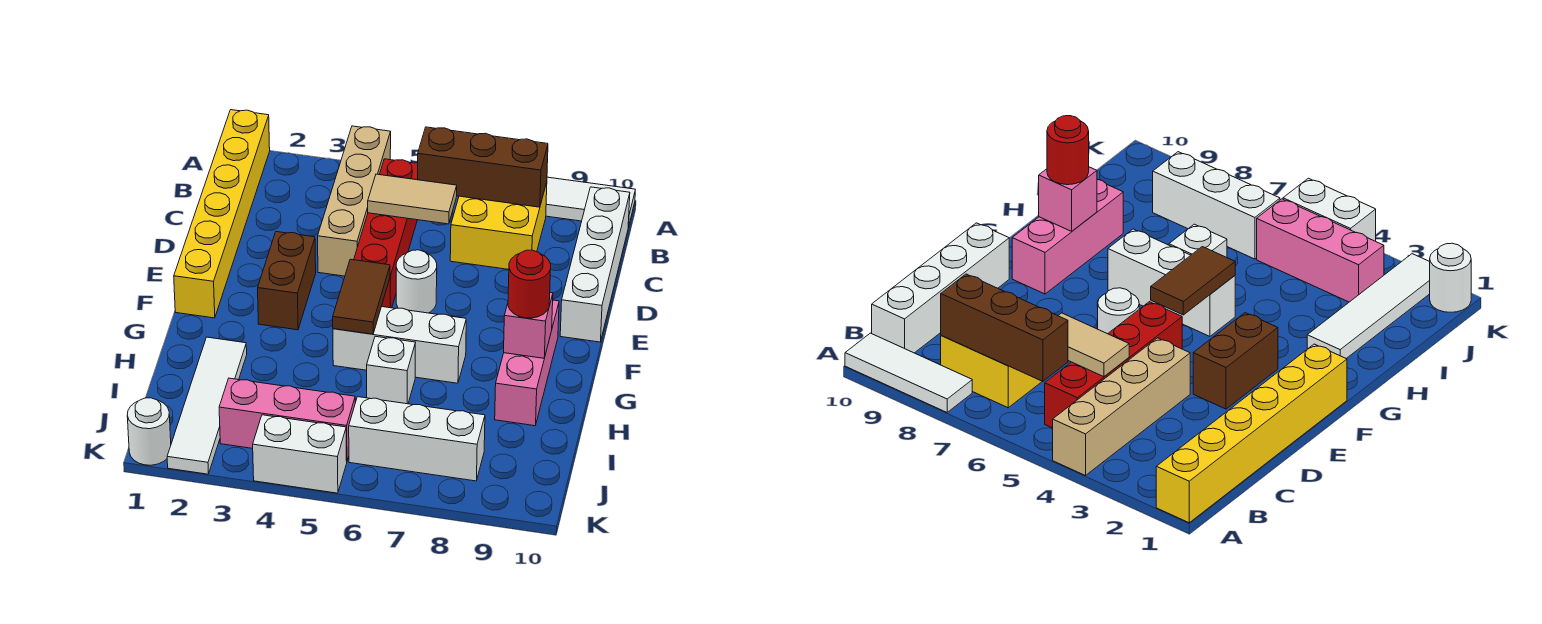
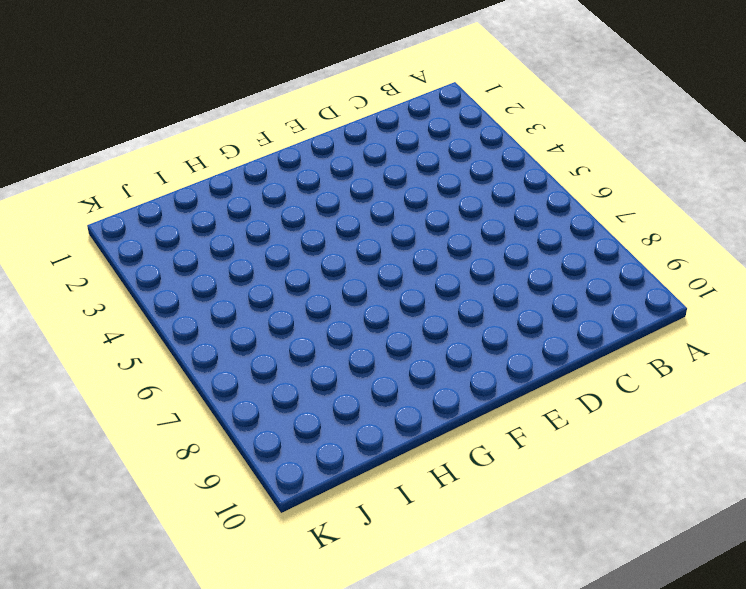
none -> yellow brick A1:F1 level 1
none -> tan brick A4:D4 level 1
none -> white tile A8:A10 level 1

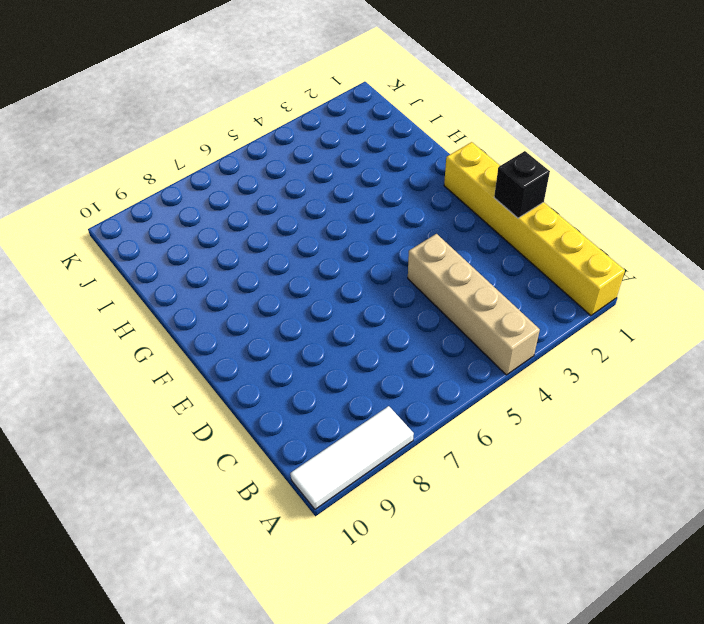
black brick D1 level 2 -> none
none -> red brick B5:E5 level 1
none -> yellow brick B7:C8 level 1
none -> white brick B10:E10 level 1

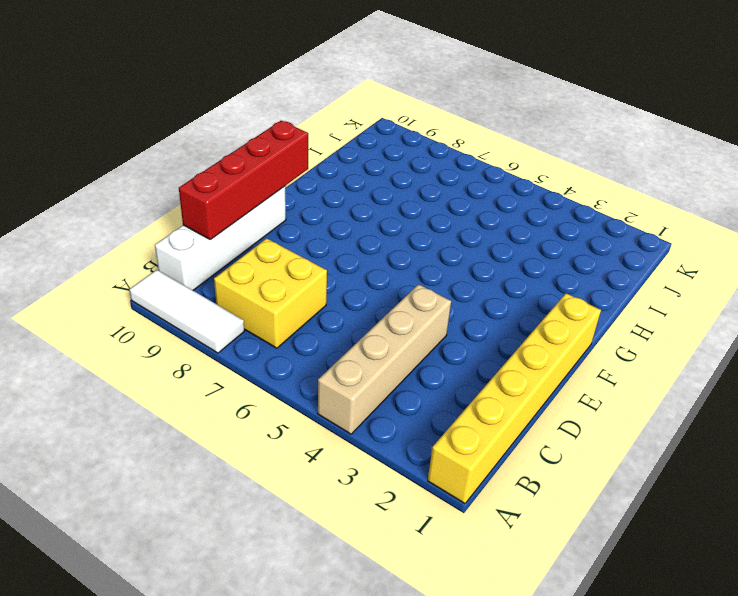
red brick C10:F10 level 2 -> red brick B5:E5 level 1
none -> brown brick E3:F3 level 1
none -> white round brick E6 level 1
none -> pink brick F9:H9 level 1

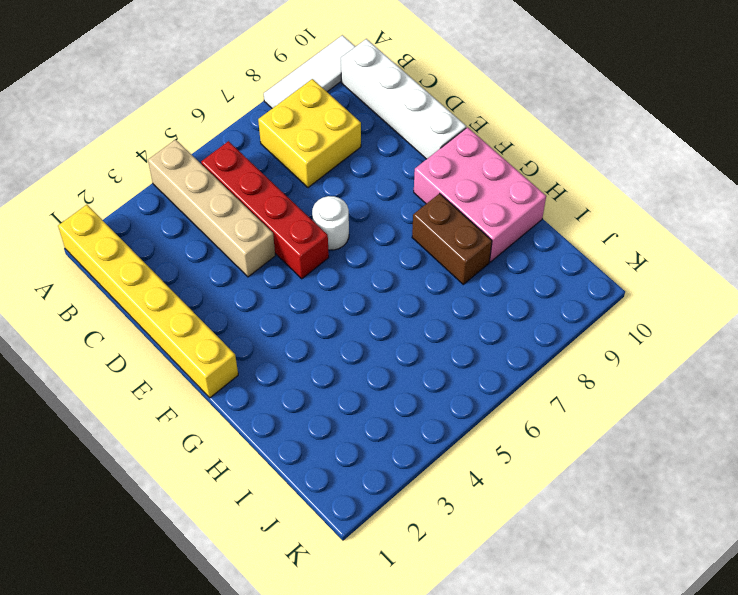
pink brick F9:H10 level 1 -> pink brick F9:H9 level 1
brown brick G8:H8 level 1 -> brown brick E3:F3 level 1
none -> white brick G5:G7 level 1
none -> white tile H2:K2 level 1
none -> white brick H6 level 1

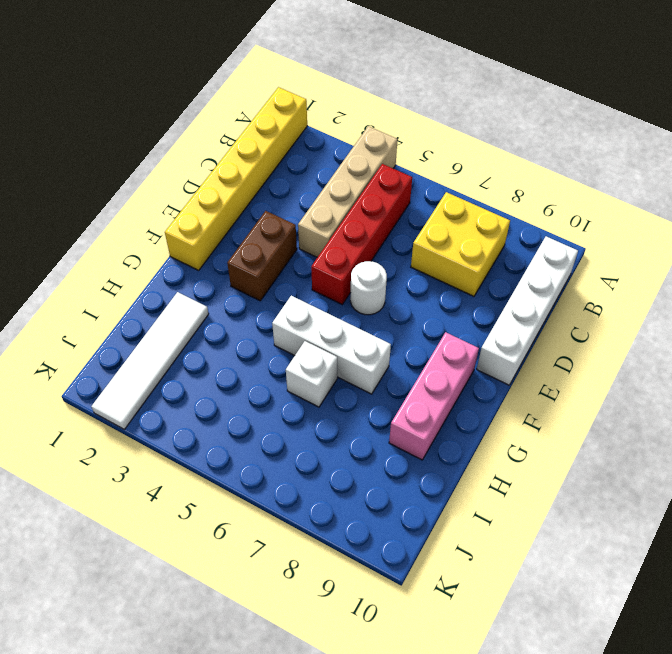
none -> white tile A8:A10 level 1
none -> pink brick J3:J5 level 1
none -> white brick J6:J8 level 1

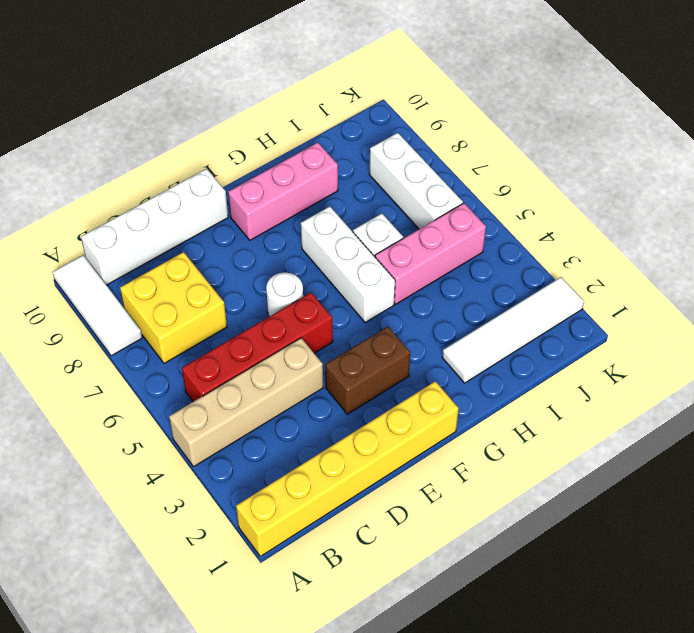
pink brick H5:J5 level 1 -> pink brick J3:J5 level 1
none -> white round brick K1 level 1
none -> white brick K4:K5 level 1
none -> brown brick B6:B8 level 2

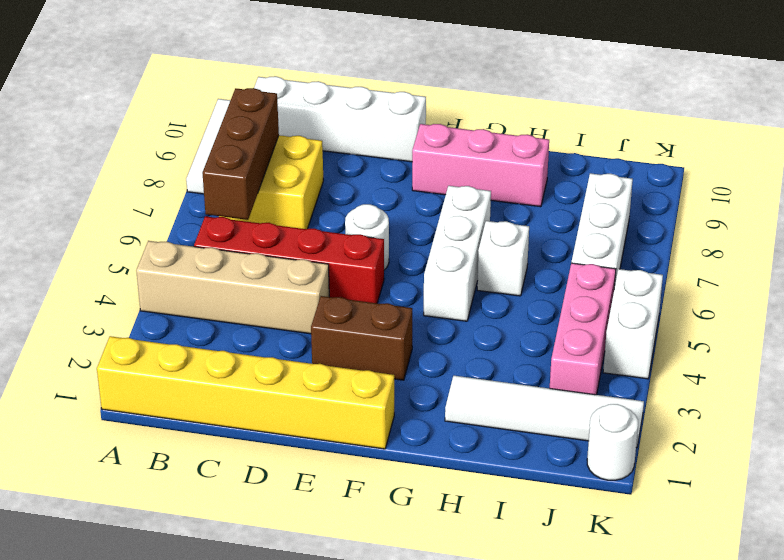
none -> tan tile C5:C6 level 2
none -> brown tile F5:G5 level 2
none -> pink brick G9 level 2

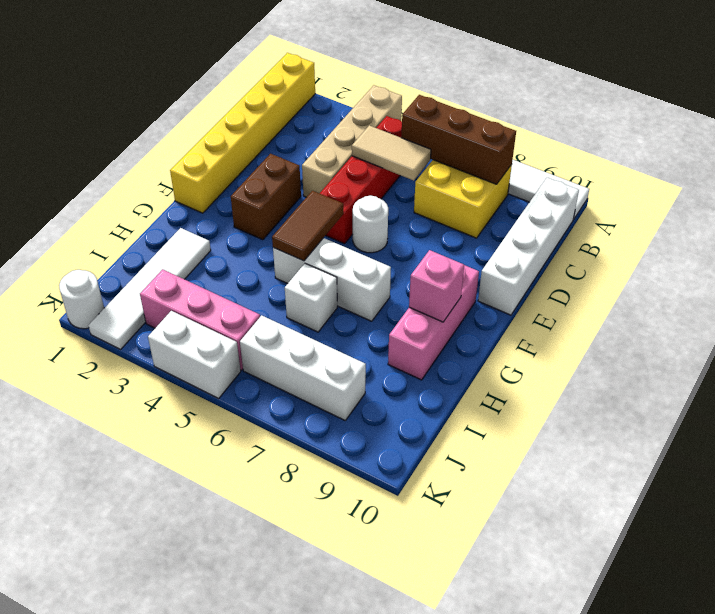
none -> red round brick G9 level 3

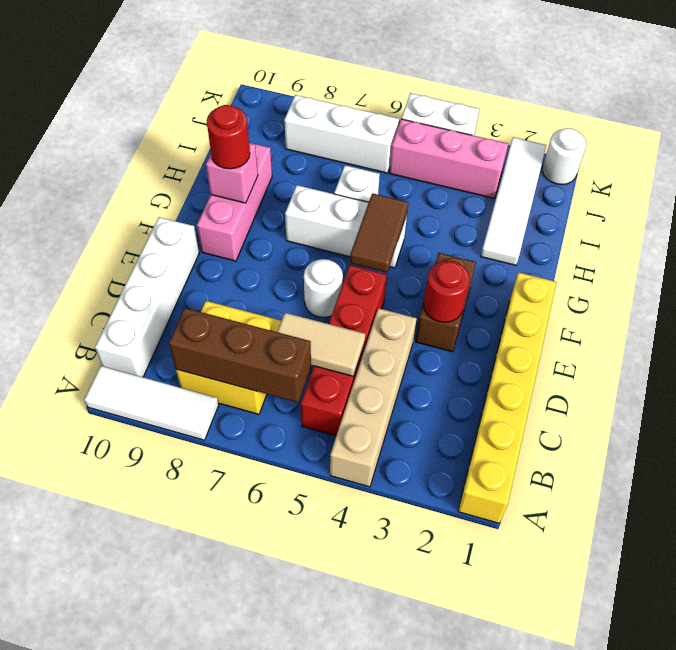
red round brick E3 level 2 -> none

